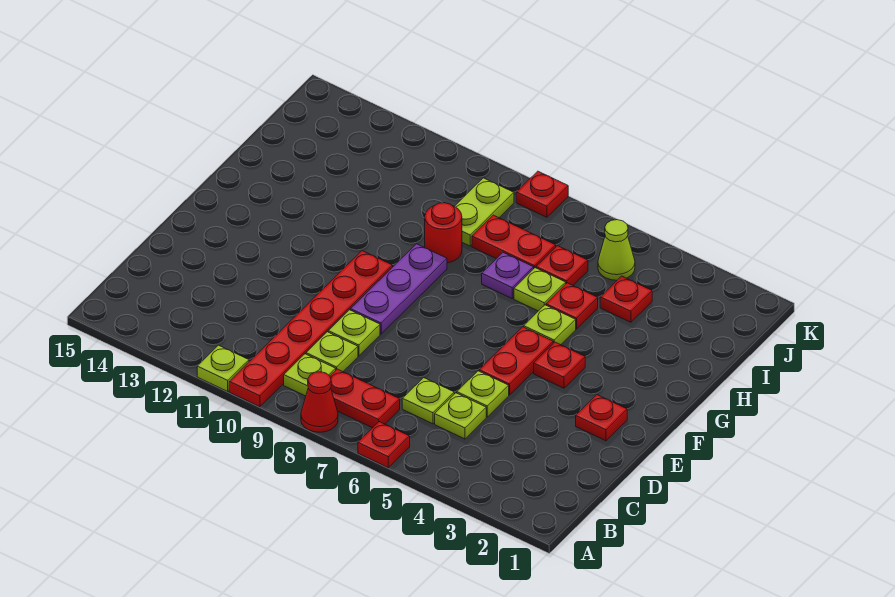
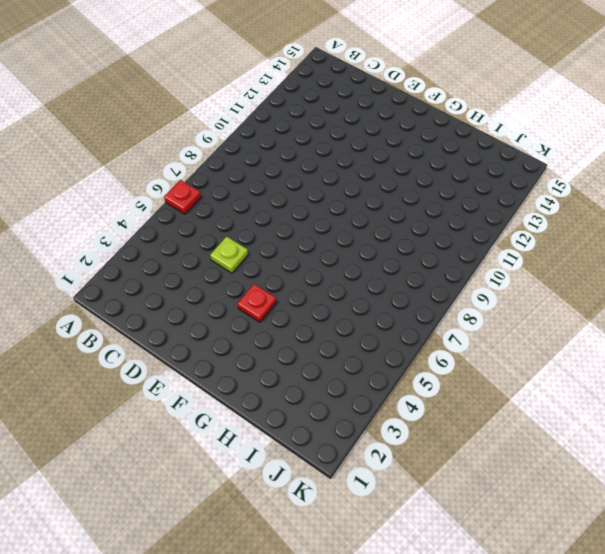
none -> red cone A8 level 1
none -> red plate A10:F10 level 1
none -> lime plate A11 level 1

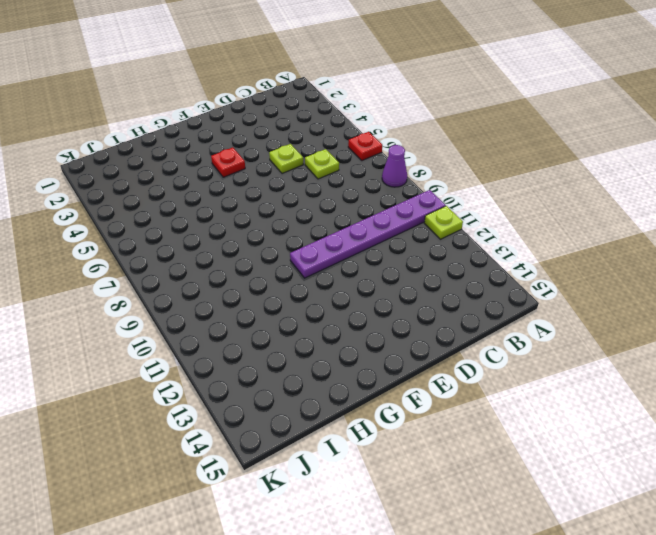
purple cone A8 level 1 -> red cone A8 level 1
purple plate A10:F10 level 1 -> red plate A10:F10 level 1
none -> red plate B7:B8 level 1
none -> lime plate B9 level 1
none -> lime plate C5 level 1

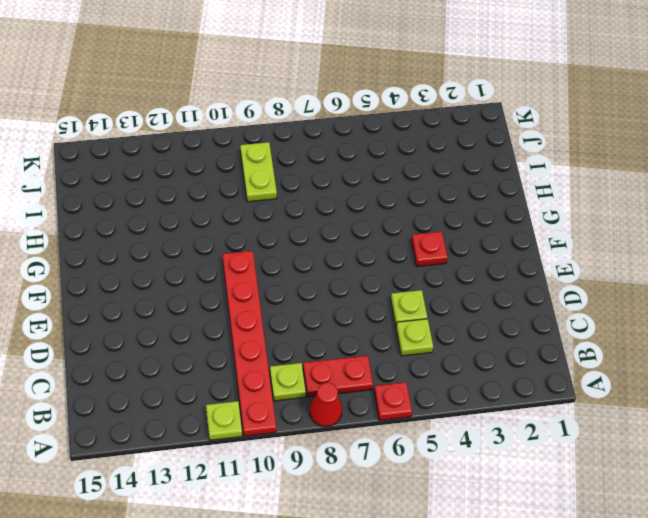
none -> lime plate C6 level 1
none -> lime plate C9 level 1
none -> lime plate D9 level 1

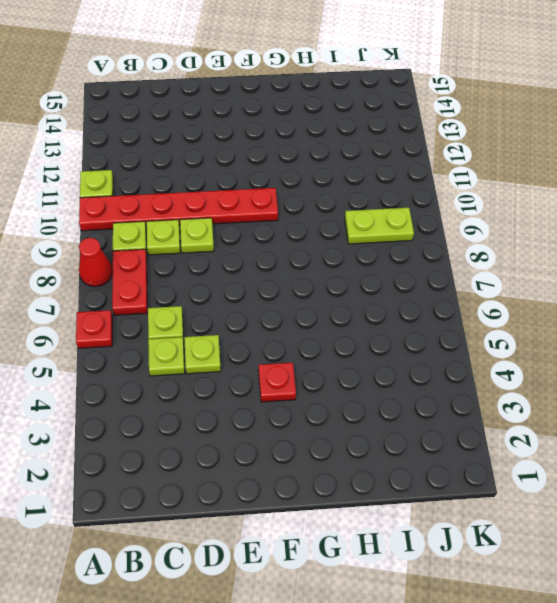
none -> red plate E2 level 1
none -> red plate E5:F5 level 1
none -> purple plate E9:G9 level 1

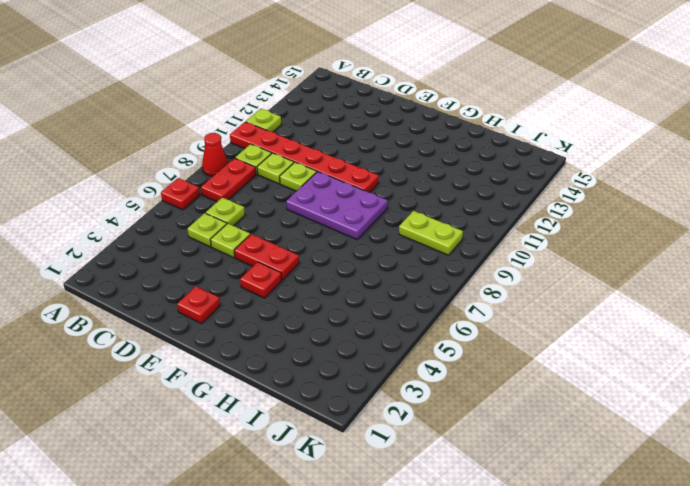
purple plate E8:G9 level 1 -> purple plate E9:G9 level 1
none -> lime plate G5 level 1
none -> red plate H5 level 1
none -> lime plate H6 level 1

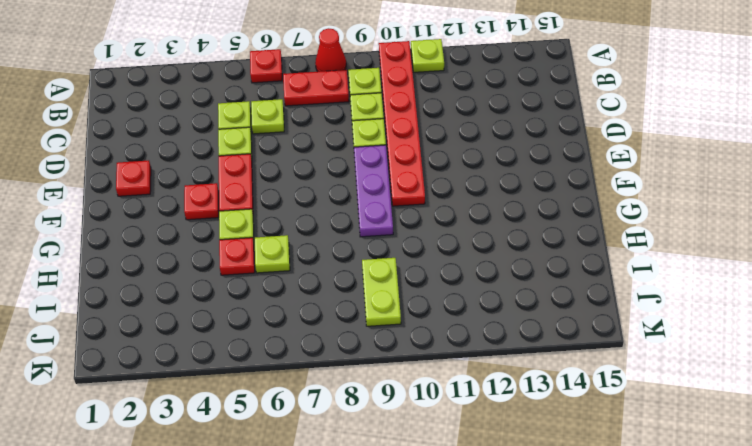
none -> purple plate H7 level 1
none -> red round brick H9 level 1
none -> red plate I4 level 1

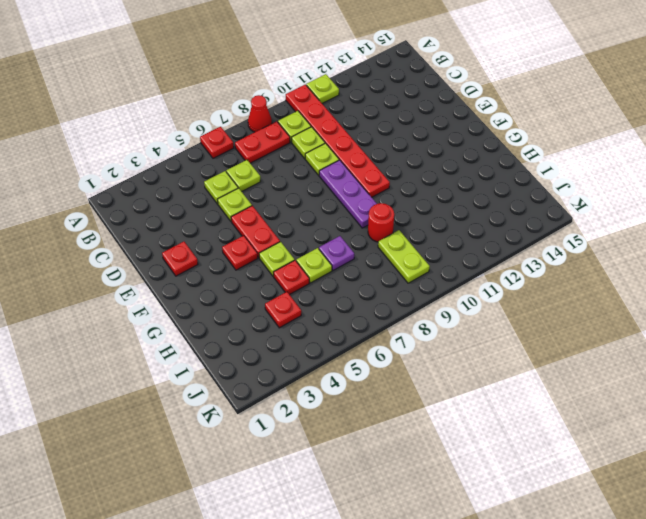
none -> red plate I6 level 1
none -> red plate I7:I8 level 1
none -> lime cone J5 level 1

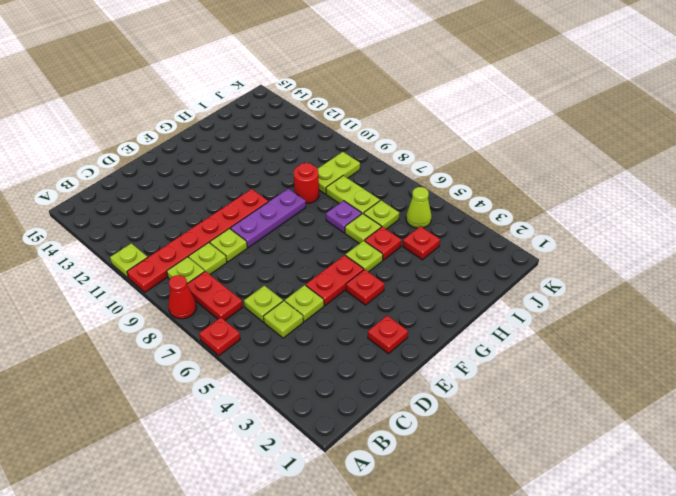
lime plate I6 level 1 -> red plate I6 level 1
lime plate I7:I8 level 1 -> red plate I7:I8 level 1
none -> red plate K8 level 1

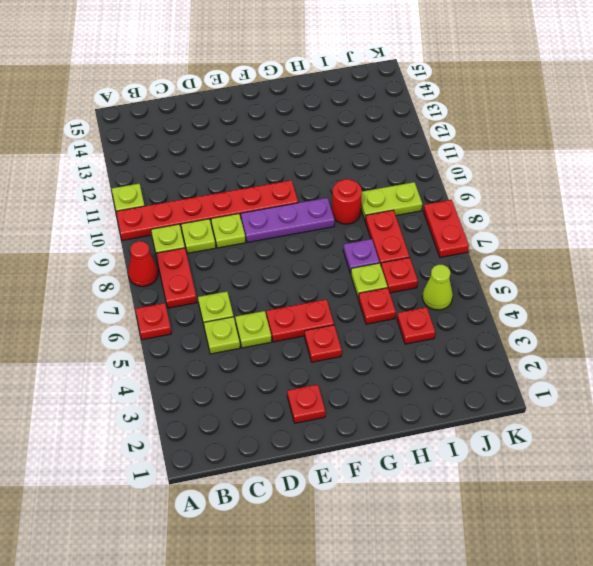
red plate K7:K8 level 1 -> red plate K8 level 1
none -> lime plate G5 level 1

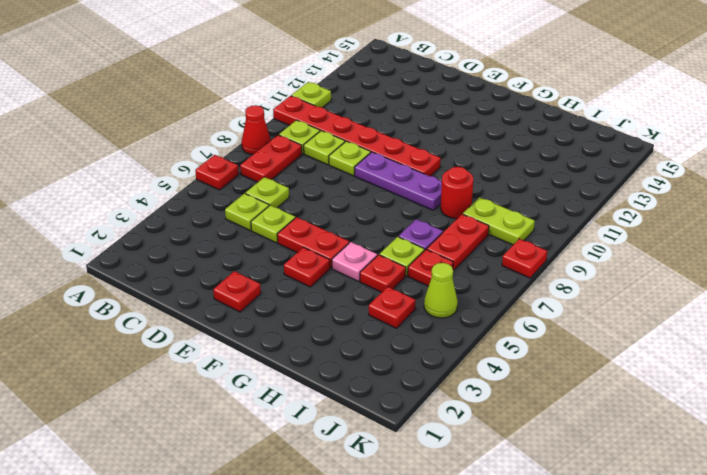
pink plate G5 level 1 -> lime plate G5 level 1

